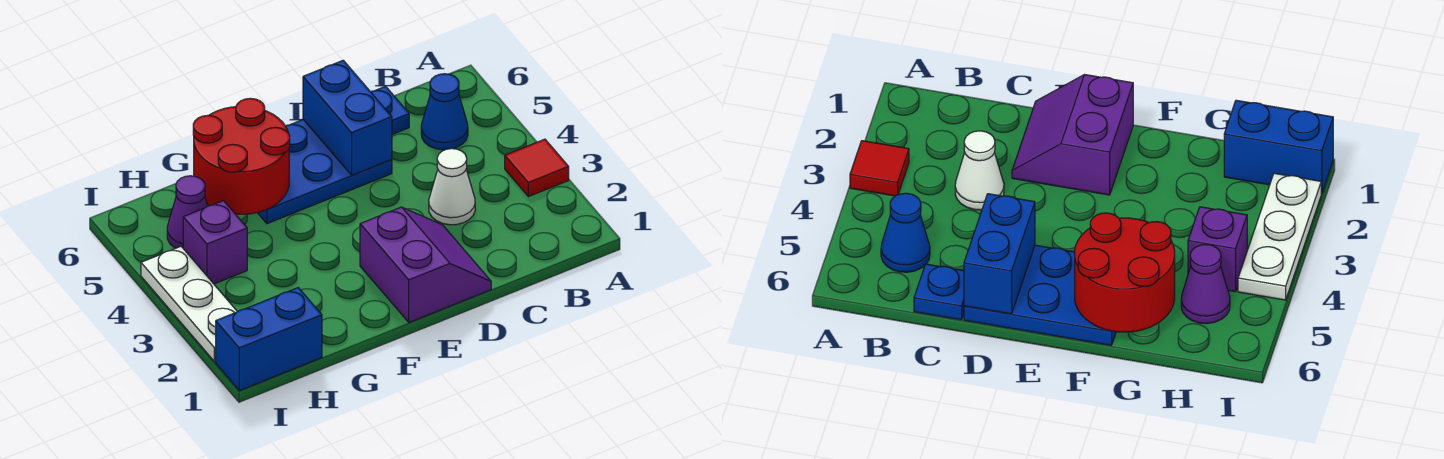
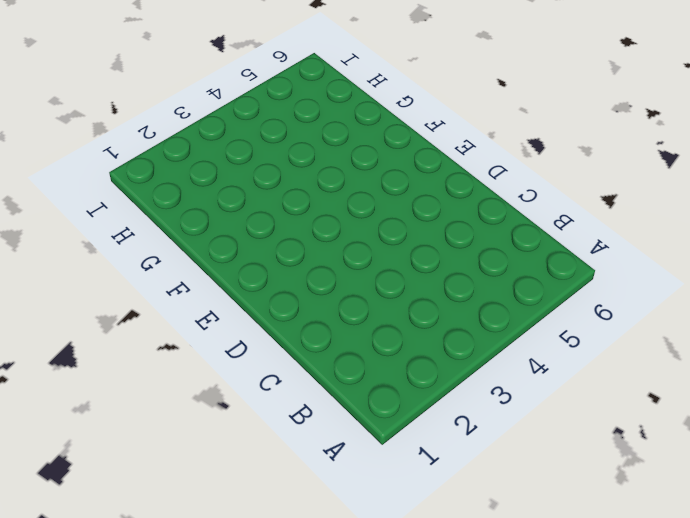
none -> red tile A3 level 1
none -> blue cone B5 level 1
none -> white cone C3 level 1

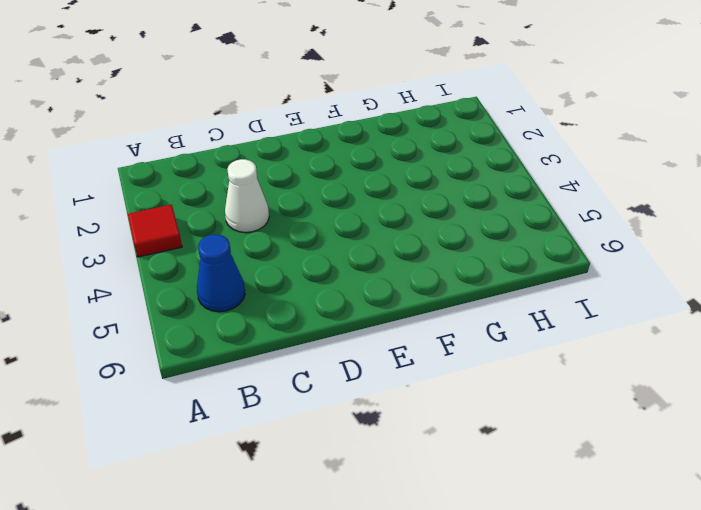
none -> blue plate C6 level 1
none -> purple slope D1:E2 level 1 top E
none -> blue plate D5:F6 level 1

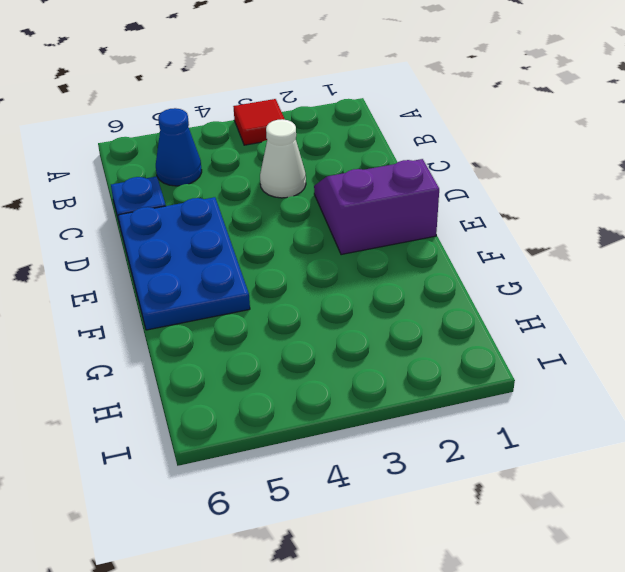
none -> blue brick H1:I1 level 1
none -> purple brick H4 level 1
none -> purple cone H5 level 1

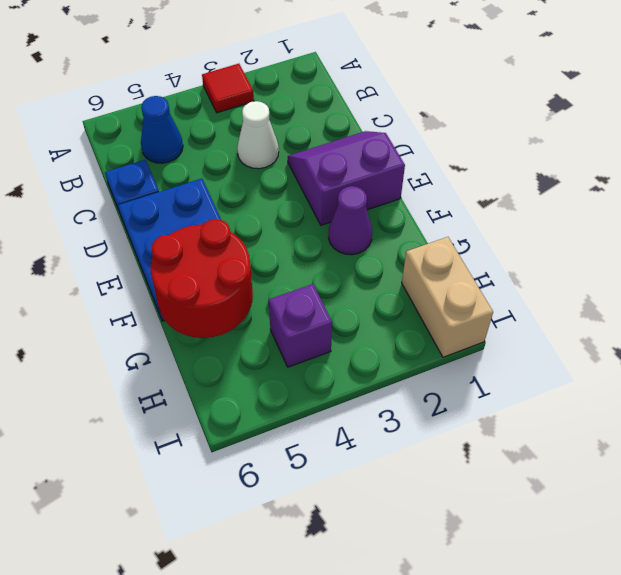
purple cone F2 level 1 -> purple cone H5 level 1
tan brick H1:I1 level 1 -> blue brick H1:I1 level 1
none -> white plate I2:I4 level 1
none -> blue brick D5:D6 level 2

